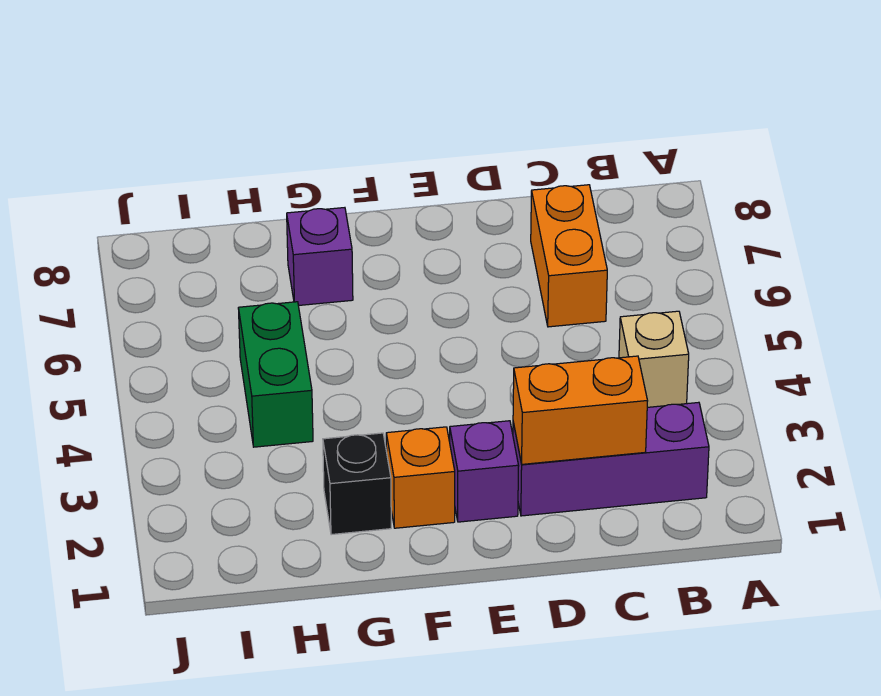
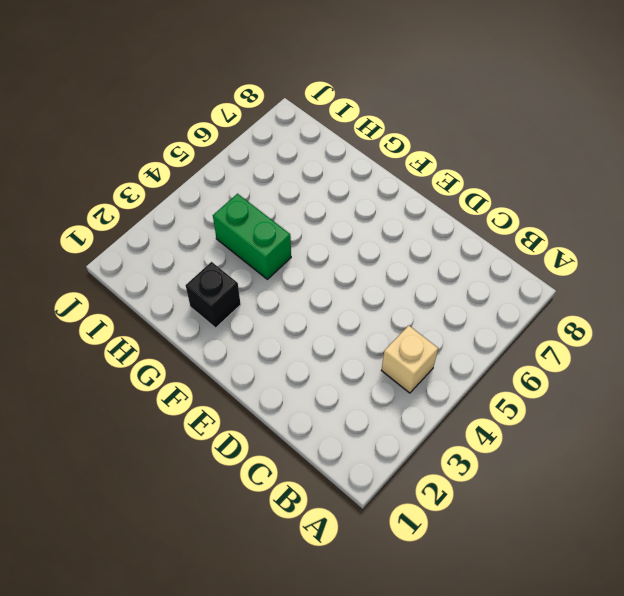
green brick G4:H4 level 1 -> green brick H4:H5 level 1
none -> purple brick B2:D2 level 1
none -> orange brick C6:C7 level 1

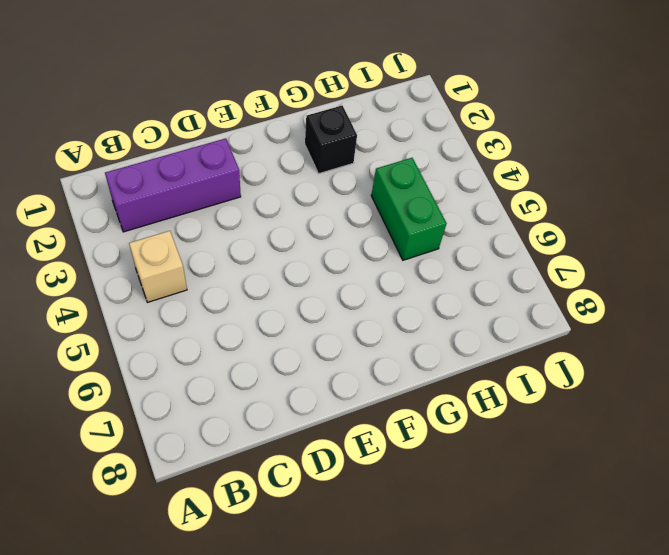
none -> orange brick C6:C7 level 1
none -> purple brick E2 level 1

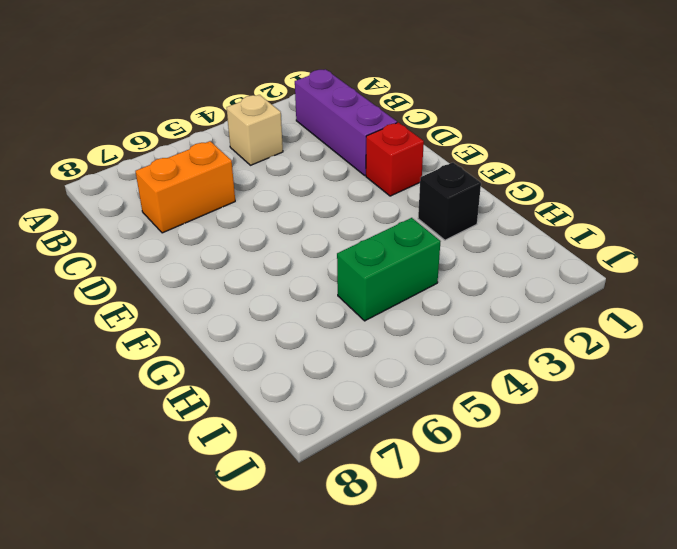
red brick E2 level 1 -> purple brick E2 level 1
none -> orange brick F2 level 1
none -> purple brick G7 level 1

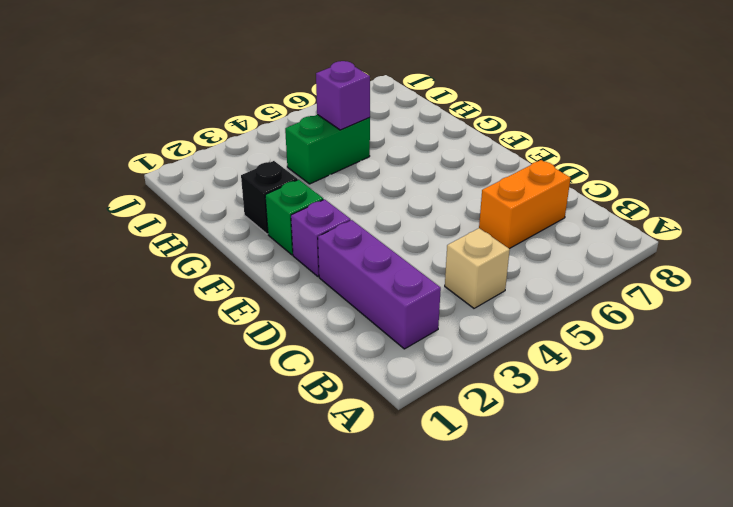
green brick F2 level 1 -> orange brick F2 level 1
purple brick H5 level 2 -> purple brick G7 level 1
none -> orange brick C2:D2 level 2

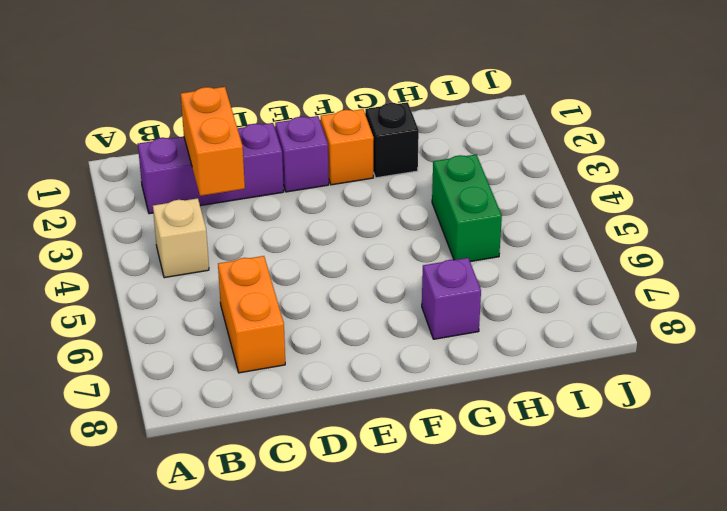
orange brick C2:C3 level 2 -> orange brick C2:D2 level 2

